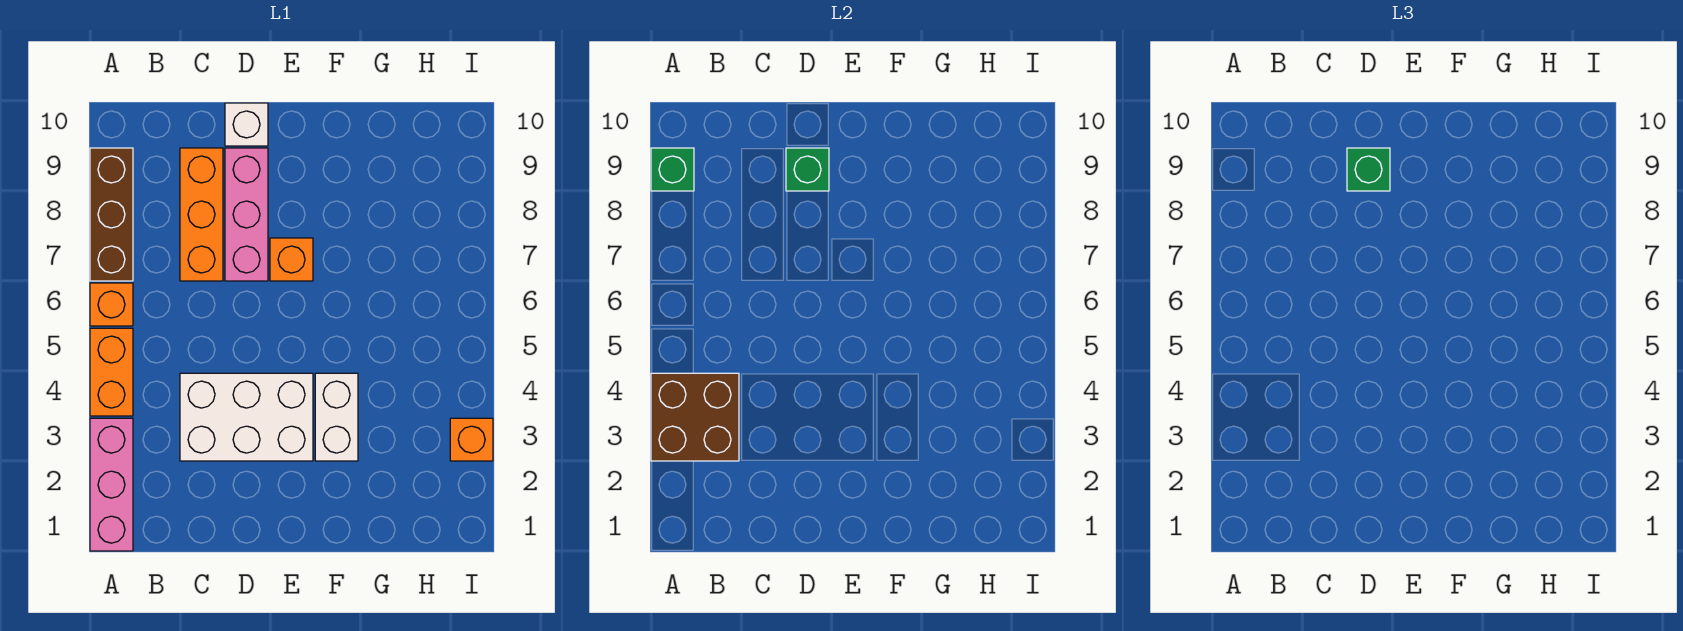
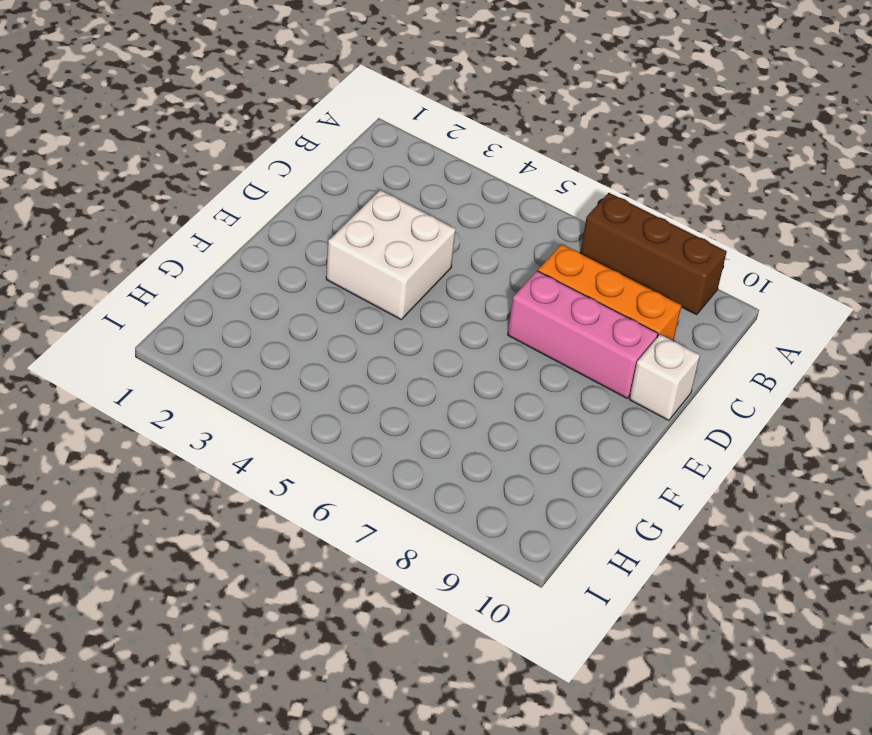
white brick D3:E4 level 1 -> white brick C3:E4 level 1
none -> pink brick A1:A3 level 1
none -> orange brick A4:A5 level 1
none -> orange brick A6 level 1

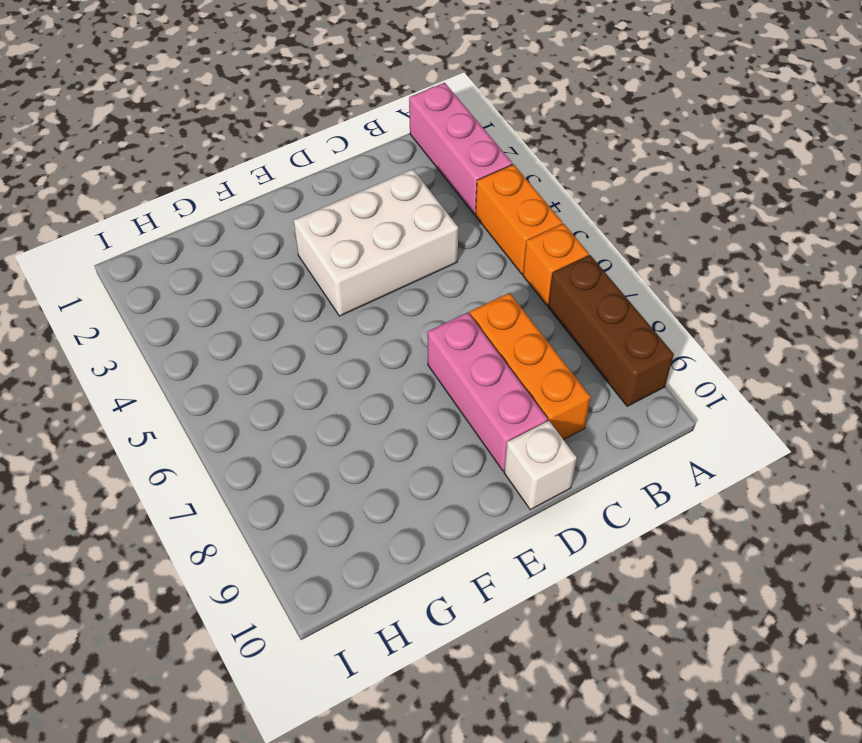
none -> orange brick E7 level 1
none -> white brick F3:F4 level 1
none -> orange brick I3 level 1

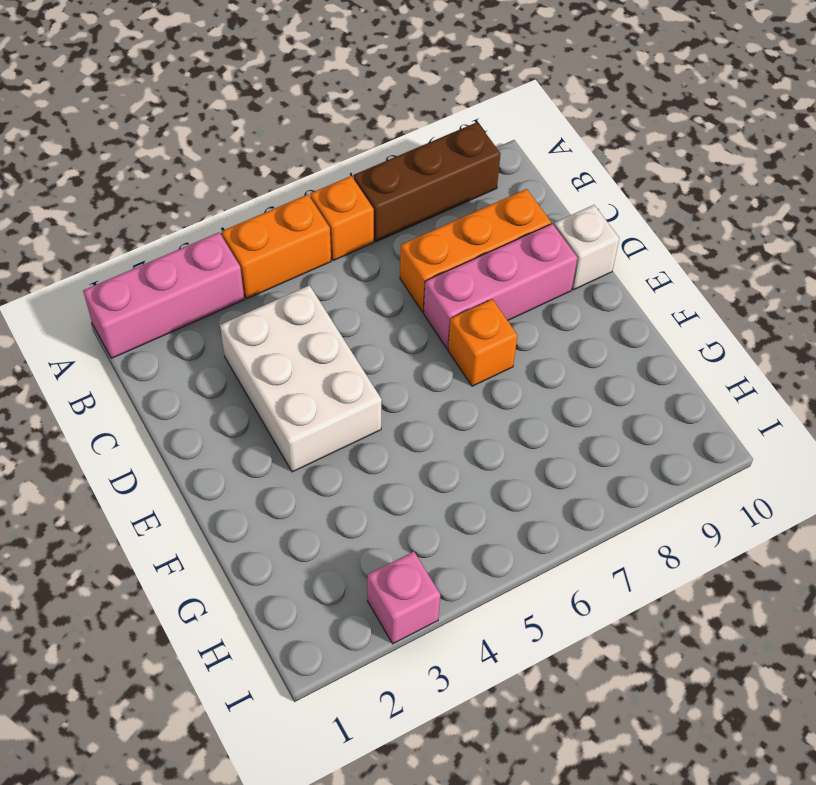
pink brick I3 level 1 -> orange brick I3 level 1
none -> white brick F3:F4 level 1
none -> brown brick A3:B4 level 2
none -> green brick A9 level 2

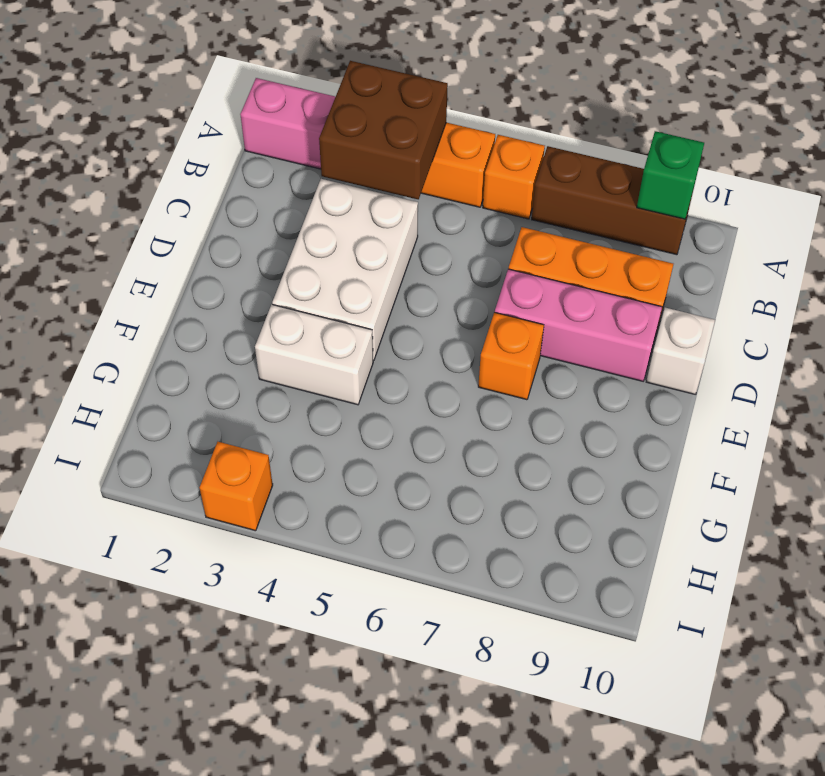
none -> green brick D9 level 2
none -> green brick D9 level 3

